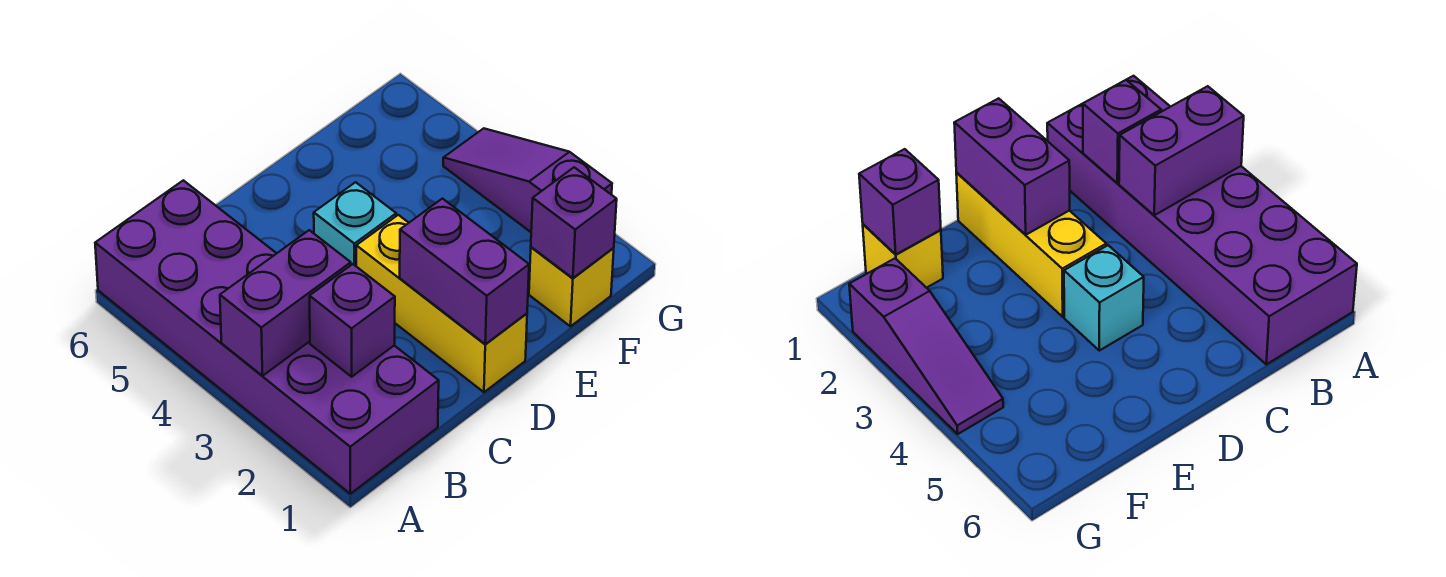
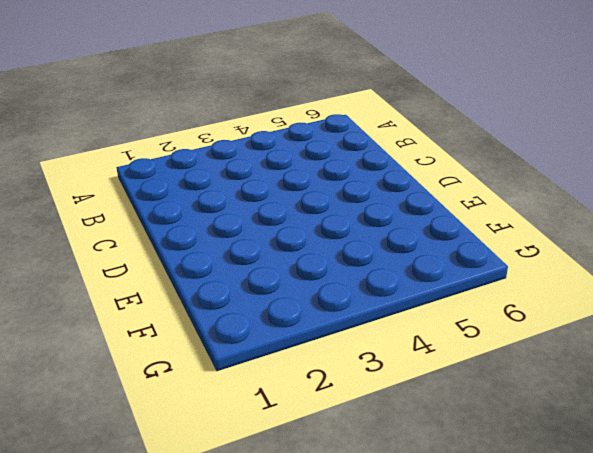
none -> purple brick A1:B6 level 1
none -> yellow brick D1:D3 level 1

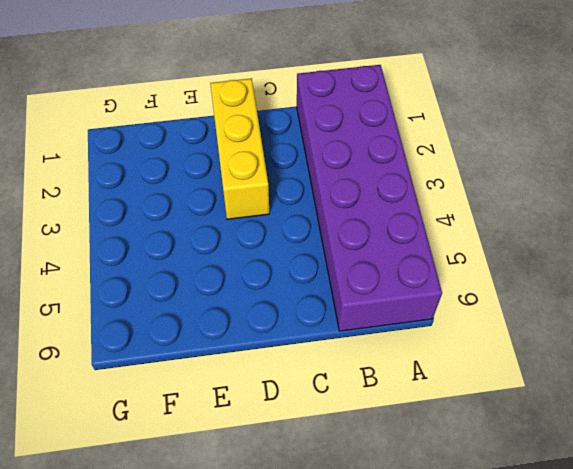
none -> cyan brick D4 level 1
none -> yellow brick F1 level 1

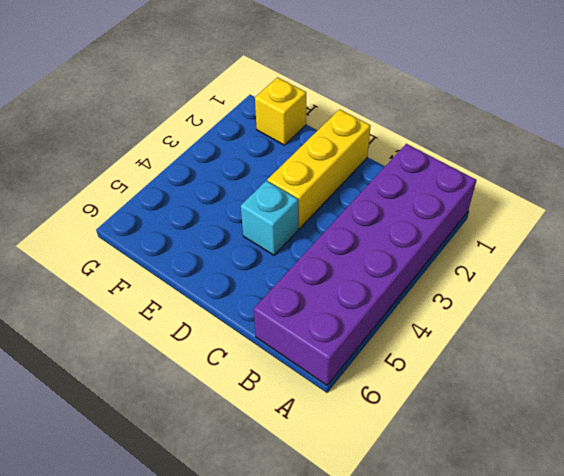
none -> purple slope G2:G4 level 1 top 2
none -> purple brick A3:B3 level 2

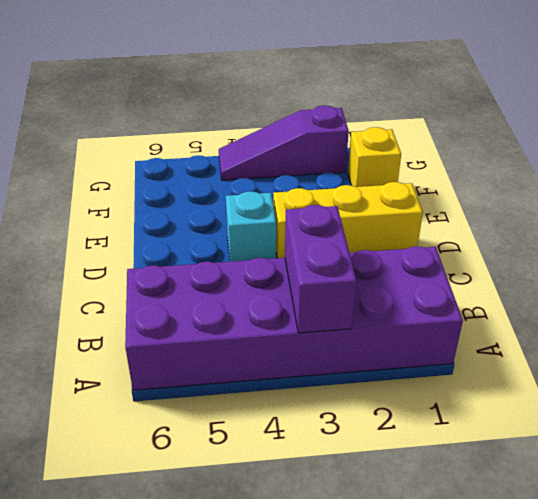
none -> purple brick B2 level 2
none -> purple brick D1:D2 level 2

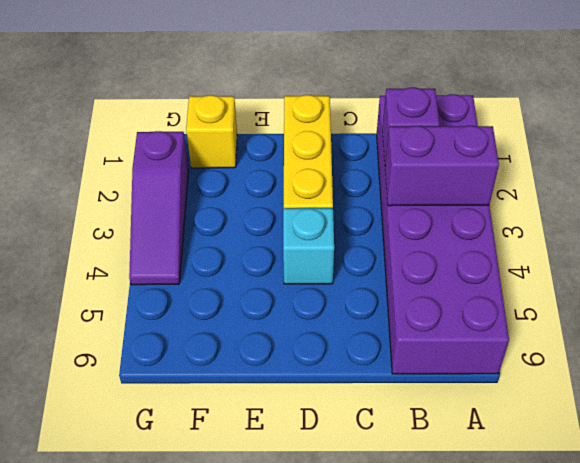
none -> purple brick D1:D2 level 2
none -> purple brick F1 level 2

